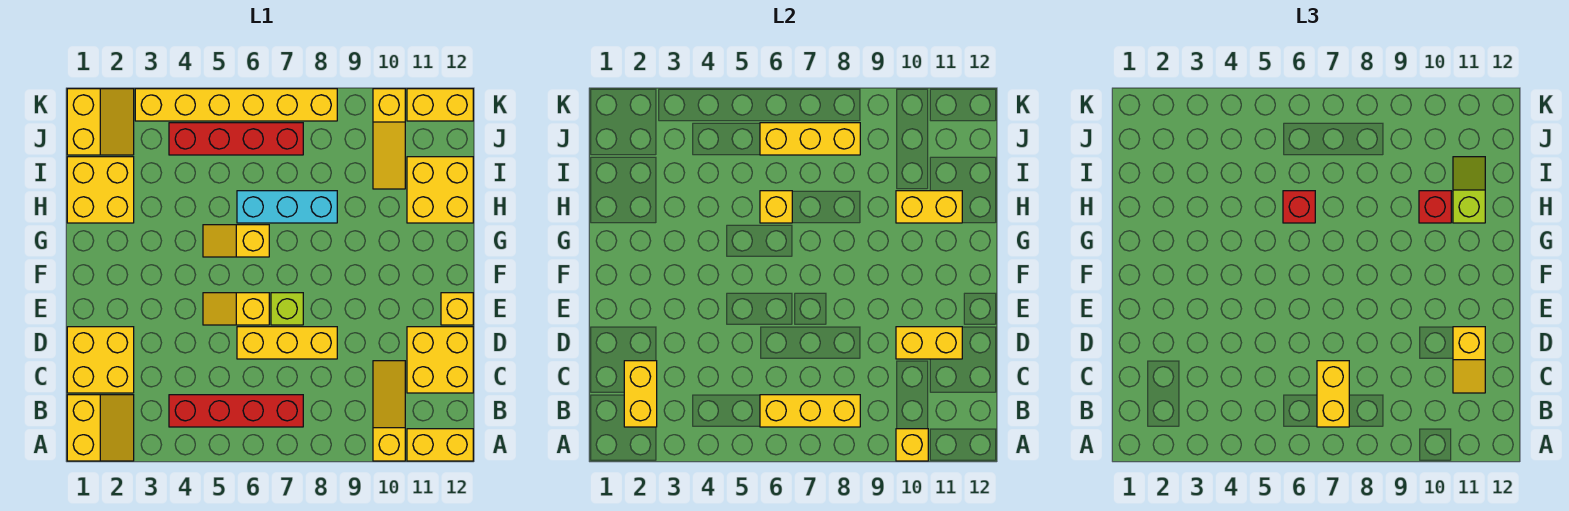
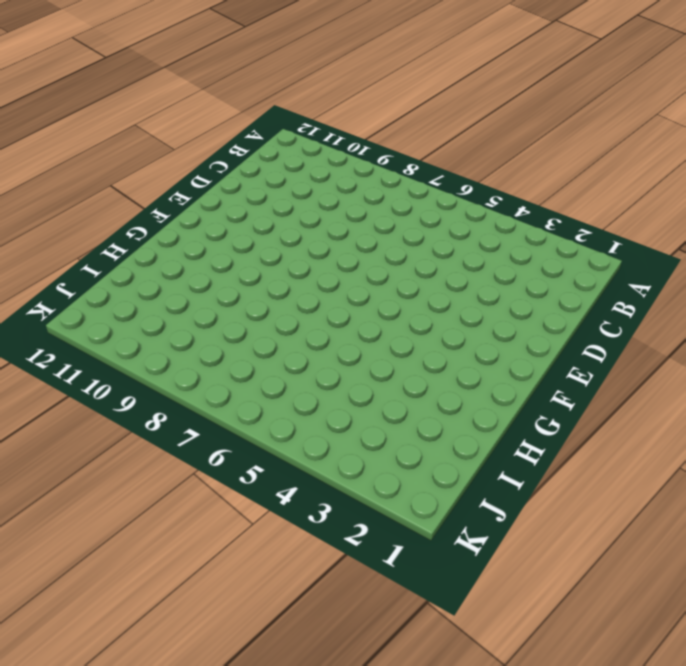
none -> yellow slope A1:B2 level 1 top 1
none -> yellow slope A10:C10 level 1 top A
none -> yellow brick A11:A12 level 1
none -> red brick B4:B7 level 1

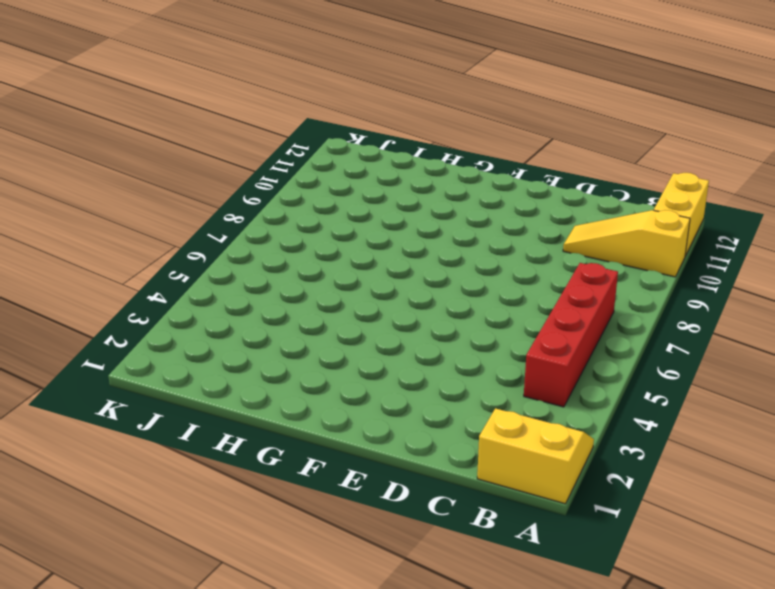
none -> yellow brick C1:D2 level 1
none -> yellow brick C11:D12 level 1
none -> yellow brick D6:D8 level 1
none -> yellow slope E5:E6 level 1 top 6

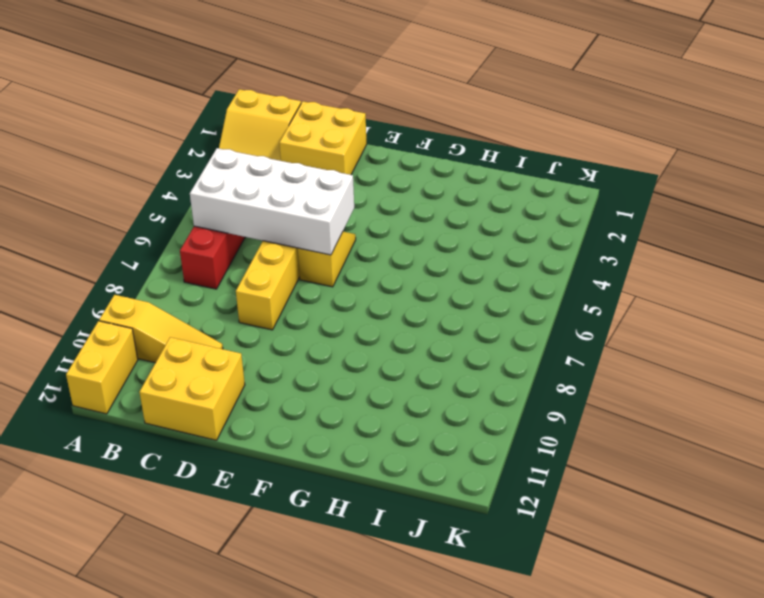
white brick B5:E6 level 2 -> yellow brick B6:B8 level 2
none -> lime brick E7 level 1
none -> yellow brick E12 level 1
none -> yellow slope G5:G6 level 1 top 6
none -> yellow brick H1:I2 level 1

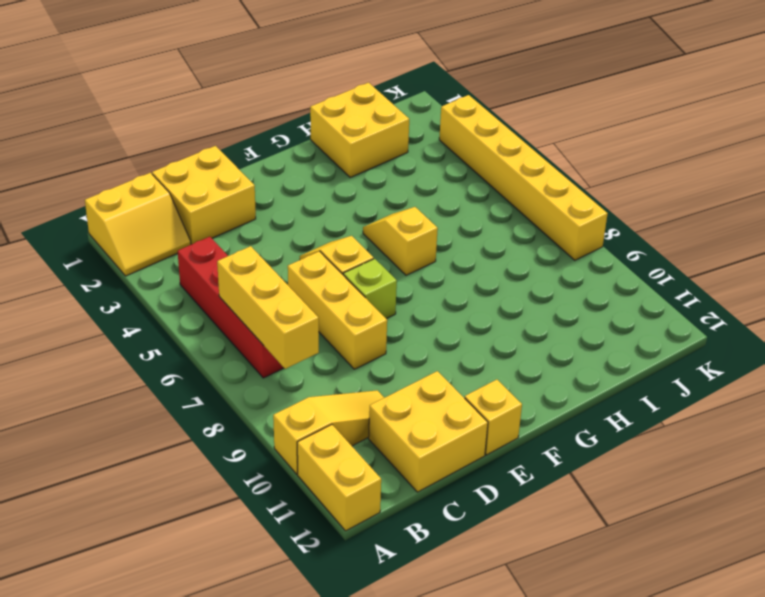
none -> cyan brick H6:H8 level 1
none -> yellow brick H11:I12 level 1
none -> yellow slope I10:K10 level 1 top K
none -> yellow slope J1:K2 level 1 top 1

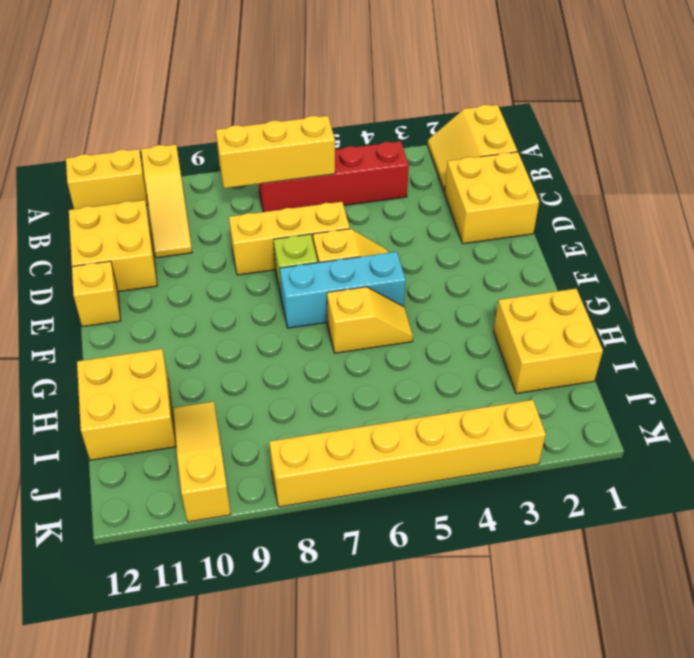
cyan brick F5:F7 level 1 -> cyan brick H6:H8 level 1
none -> yellow slope J1:K2 level 1 top 1
none -> red brick J4:J7 level 1
none -> yellow brick K11:K12 level 1
none -> yellow brick A10 level 2

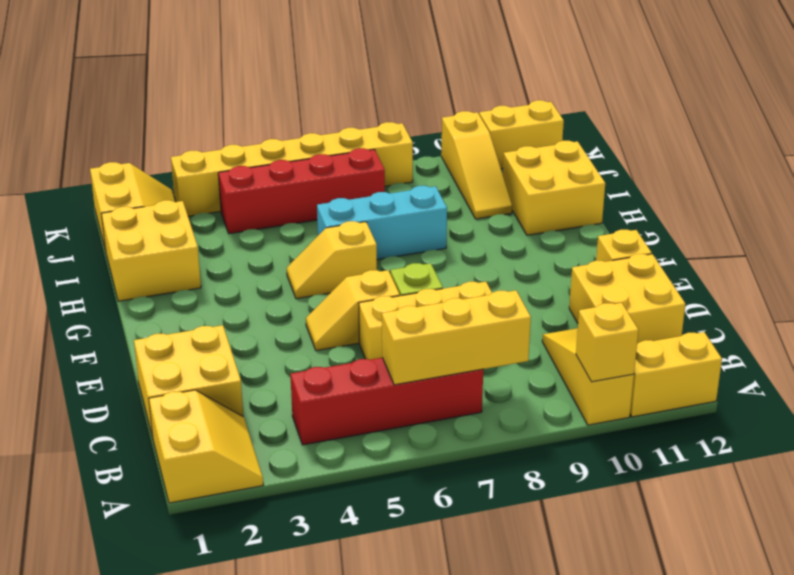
none -> yellow brick B2:C2 level 2
none -> yellow brick D10:D11 level 2
none -> yellow brick H6 level 2
none -> yellow brick H10:H11 level 2

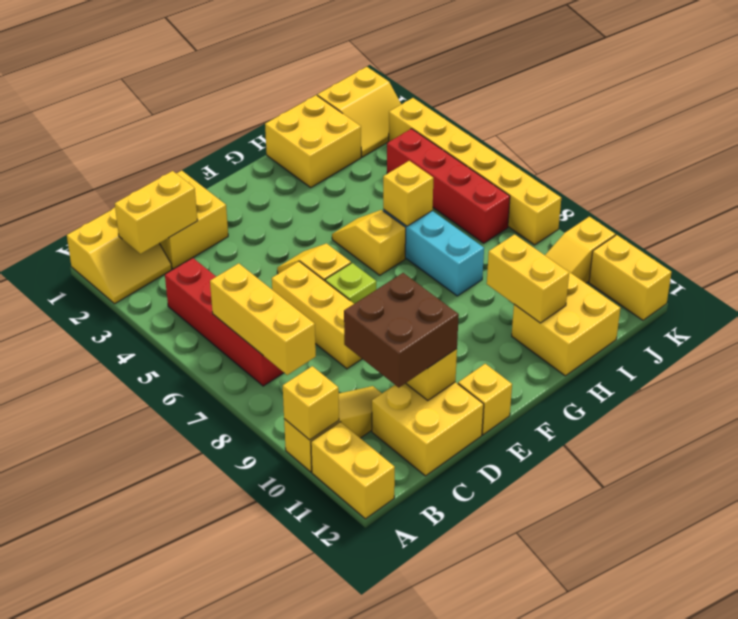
brown brick C10:D11 level 3 -> yellow slope C11:D11 level 3 top D
none -> yellow brick J6:J8 level 2
none -> yellow brick B7:C7 level 3
none -> red brick H6 level 3
none -> red brick H10 level 3

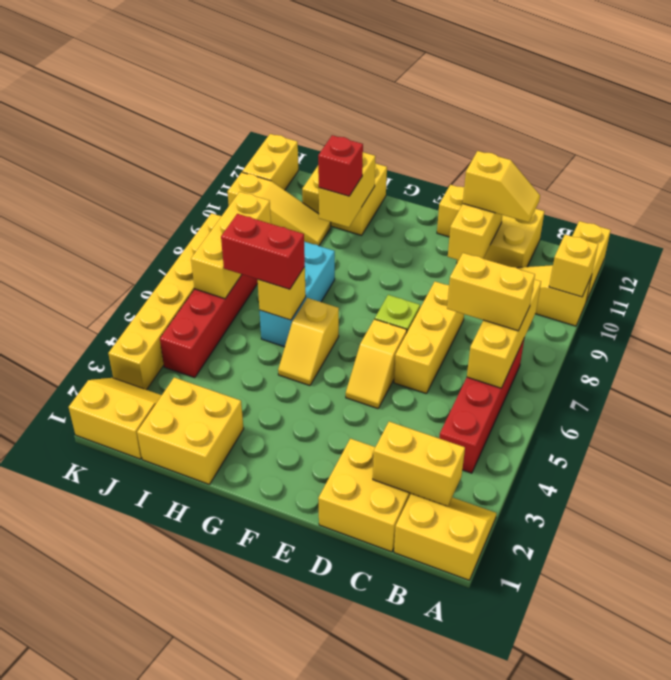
red brick H6:I6 level 3 -> red brick H6 level 3
none -> lime slope H11:I11 level 3 top H

